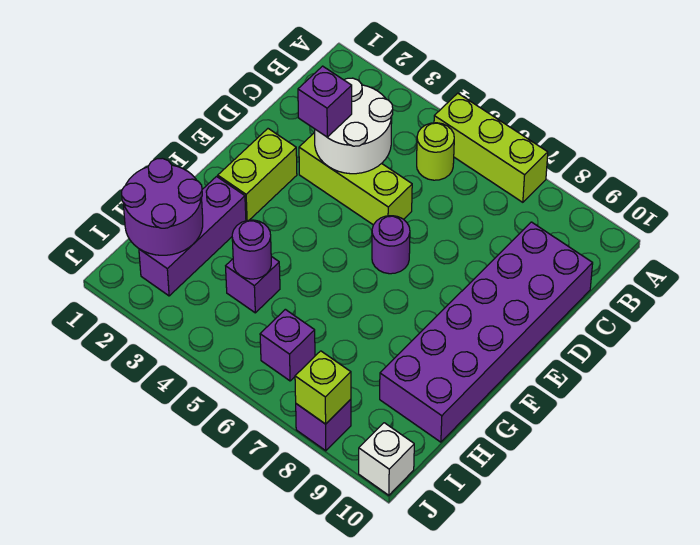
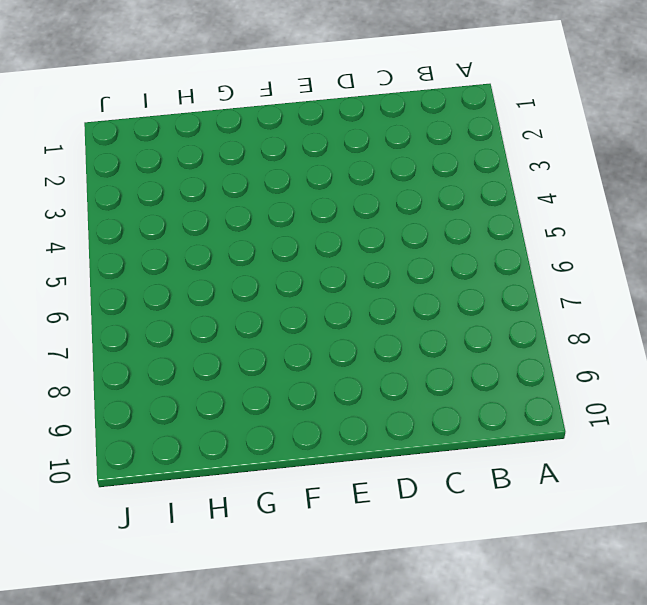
none -> lime brick A5:A7 level 1
none -> lime round brick B5 level 1
none -> purple brick C9:H10 level 1

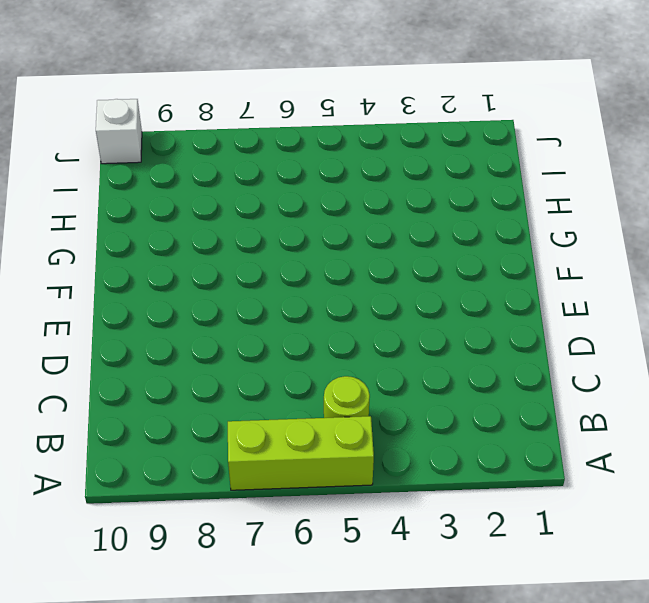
none -> purple brick C9:H10 level 1
none -> lime brick D3:D5 level 1
none -> lime brick E2:F2 level 1

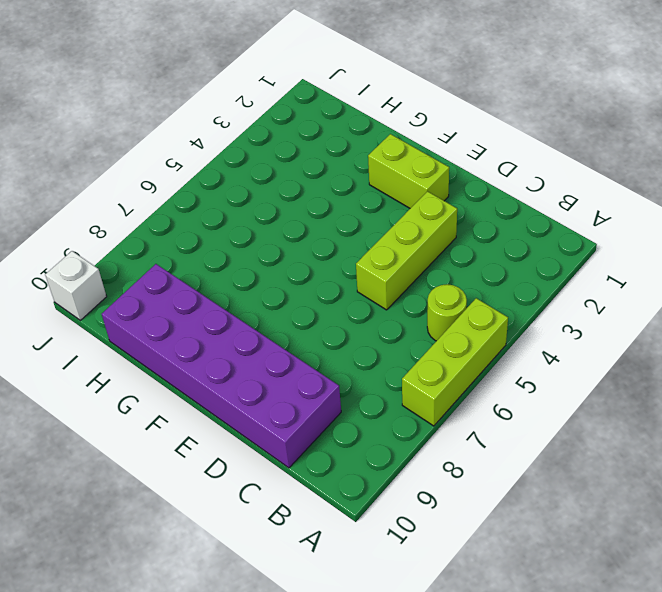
none -> purple round brick E6 level 1
none -> purple brick G2:I2 level 1
none -> purple brick H4 level 1

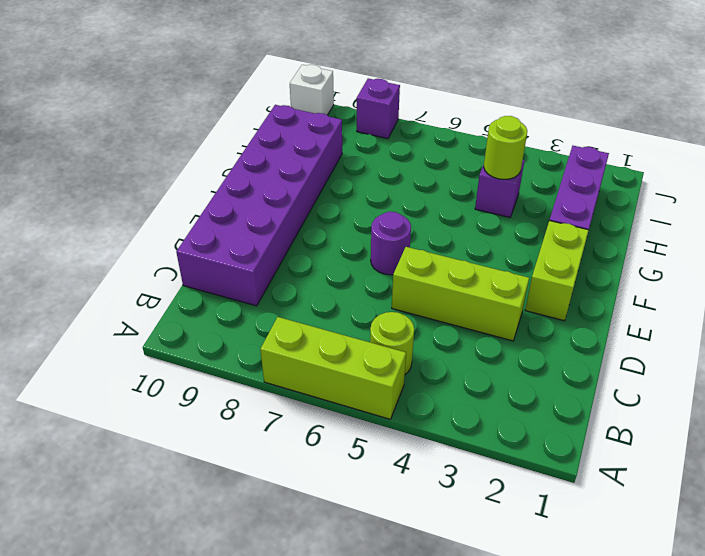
lime round brick H4 level 2 -> purple round brick H4 level 2
none -> purple brick I6 level 1
none -> white round brick C3:D4 level 2
none -> purple round brick H1:I2 level 2

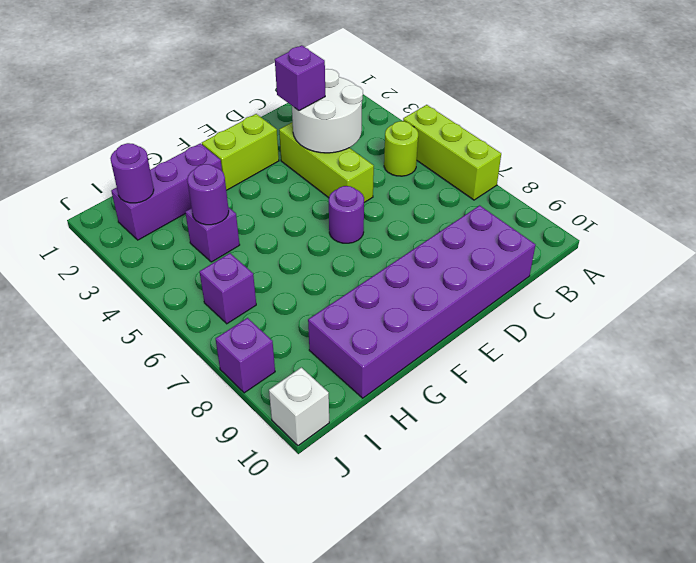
purple round brick I2 level 2 -> purple round brick H1:I2 level 2
none -> lime brick J8 level 2

